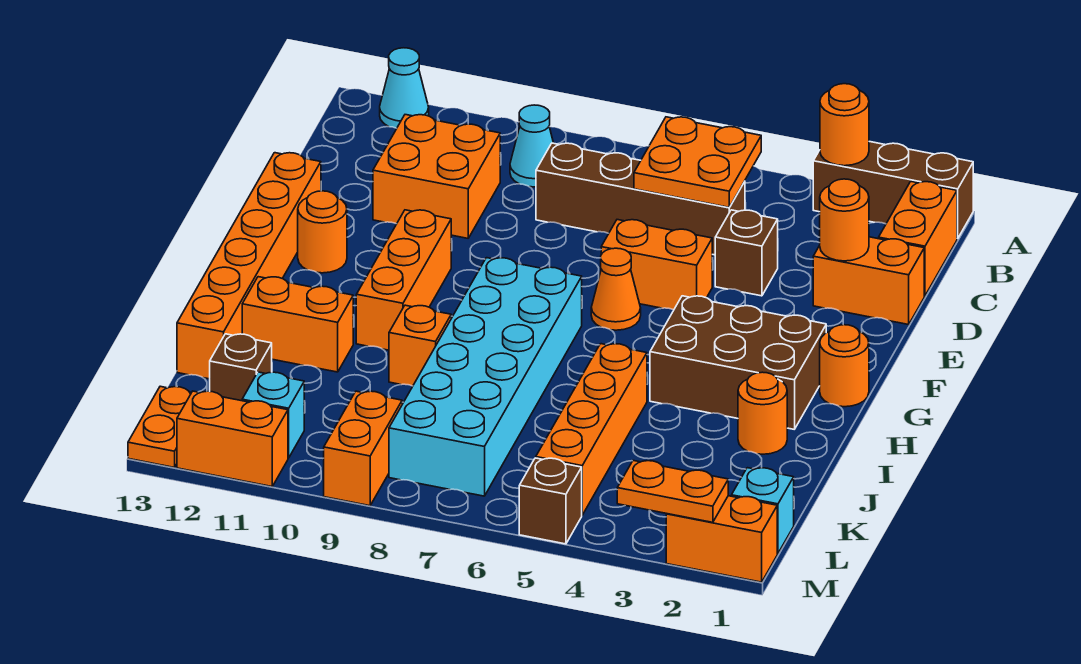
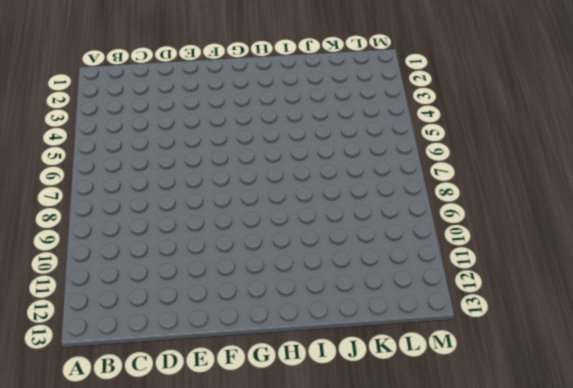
none -> brown brick A1:A3 level 1
none -> cyan cone A12 level 1
none -> orange brick B1:C1 level 1
none -> cyan cone B9 level 1

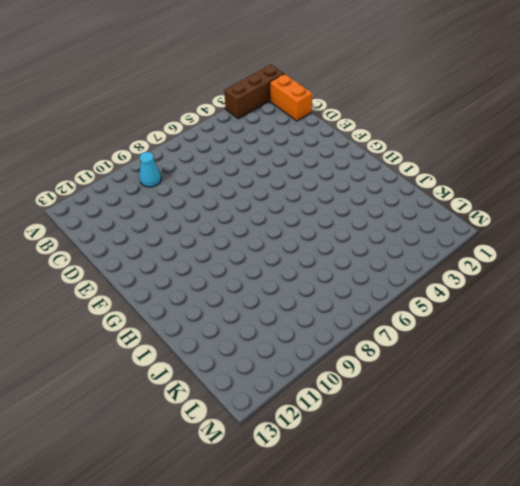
none -> cyan cone A12 level 1
none -> brown brick C5:C8 level 1
none -> orange brick C10:D11 level 1
none -> orange brick D1:D2 level 1

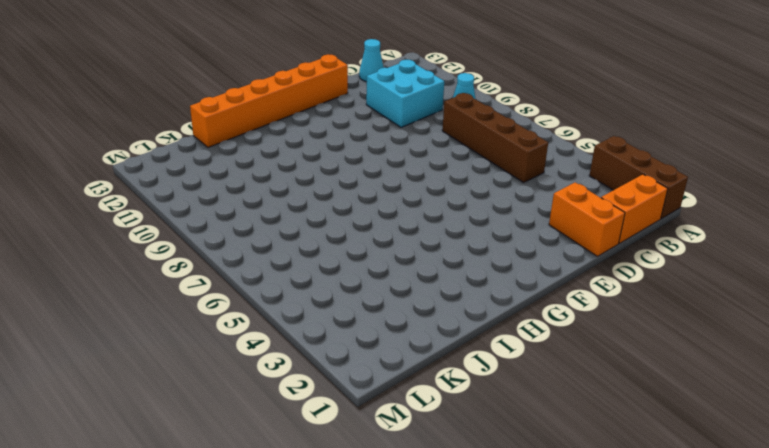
cyan brick C10:D11 level 1 -> orange brick C10:D11 level 1
cyan cone C13 level 1 -> cyan cone A12 level 1
none -> brown brick D4 level 1
none -> orange brick E5:E6 level 1
none -> orange cone F6 level 1
none -> orange brick F10:H10 level 1

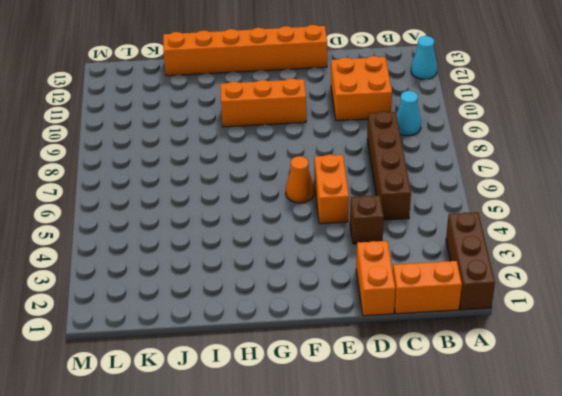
none -> orange round brick F12 level 1
none -> orange round brick G1 level 1
none -> brown brick G2:H4 level 1
none -> cyan brick G7:L8 level 1

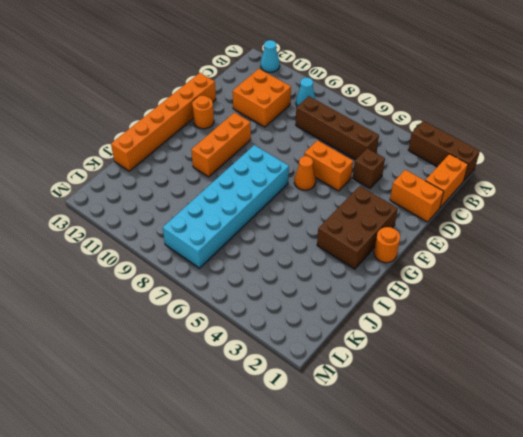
brown brick F2:H3 level 1 -> brown brick G2:H4 level 1
none -> orange round brick I2 level 1
none -> orange brick I5:L5 level 1
none -> orange brick I9 level 1
none -> orange brick I11:I12 level 1

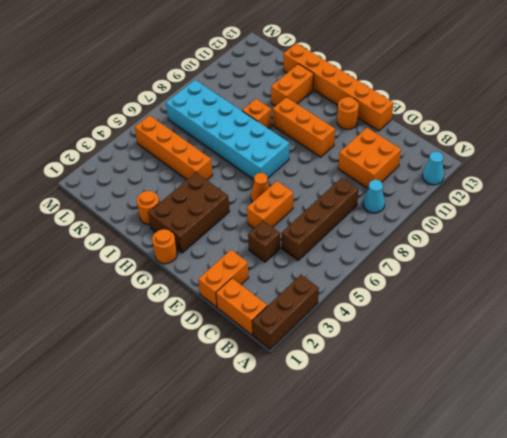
none -> brown brick K12 level 1
none -> cyan brick L1 level 1
none -> orange brick L9:M9 level 1
none -> cyan brick L11 level 1

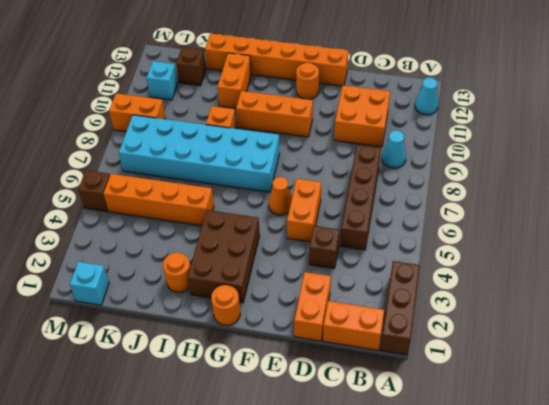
none -> orange plate L13:M13 level 1
none -> orange brick M1:M2 level 1
none -> orange brick M11:M12 level 1
none -> orange round brick A3 level 2

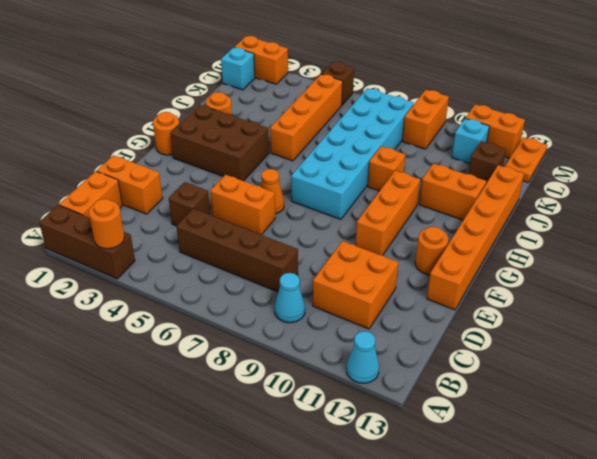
none -> orange plate B5:C6 level 2
none -> orange round brick D2 level 2
none -> orange plate M2:M3 level 2

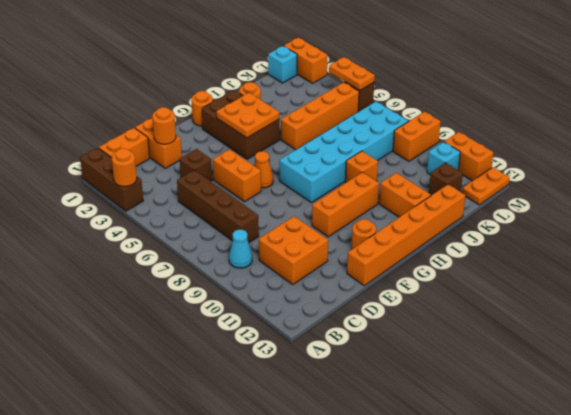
orange plate G3:H4 level 2 -> orange plate B5:C6 level 2
orange plate M4:M5 level 2 -> orange plate M2:M3 level 2
none -> cyan cone A12 level 1

